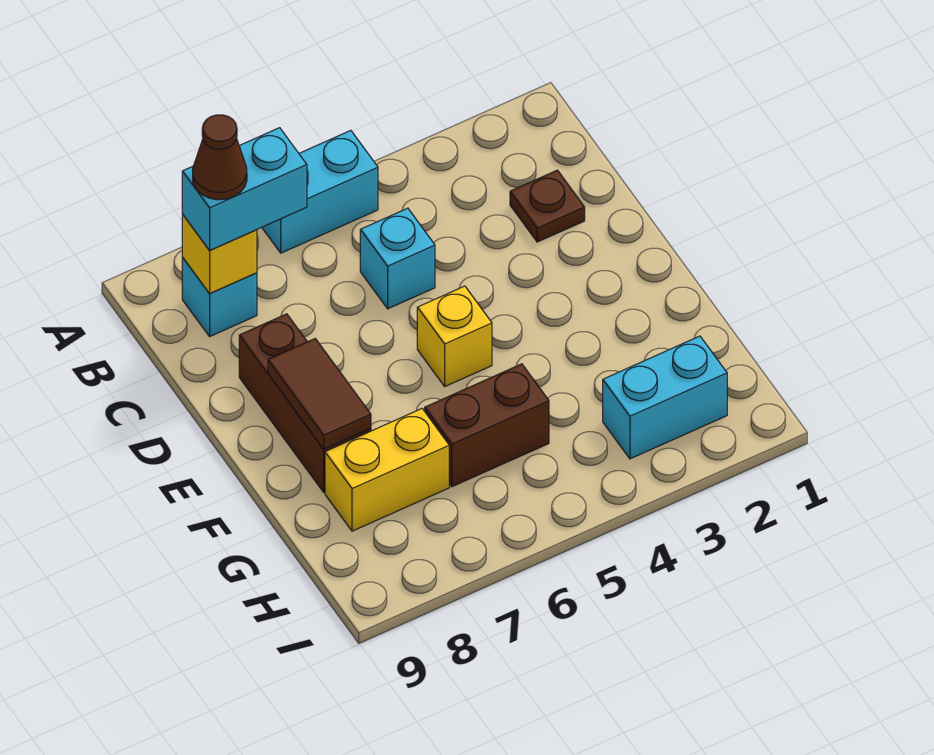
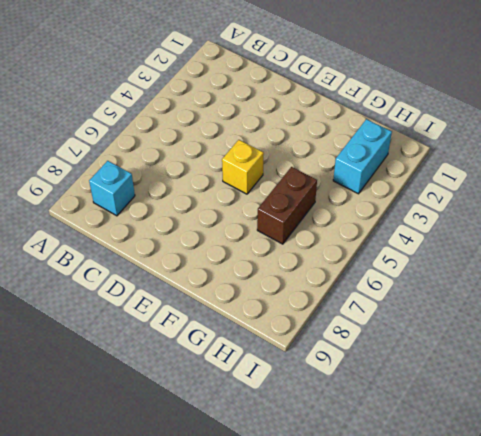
none -> cyan brick A5:A6 level 1
none -> brown plate C2 level 1
none -> cyan brick C5 level 1

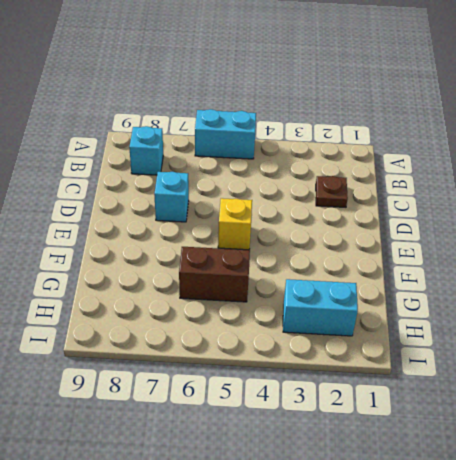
cyan brick D7 level 1 -> cyan brick C5 level 1
none -> brown brick D8:F8 level 1
none -> yellow brick G7:G8 level 1
none -> yellow brick B8 level 2

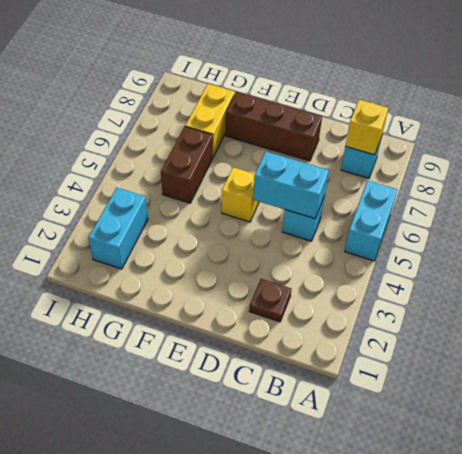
cyan brick C5:D5 level 2 -> cyan brick B7:B8 level 3
none -> brown tile E8:F8 level 2
none -> brown cone B8 level 4

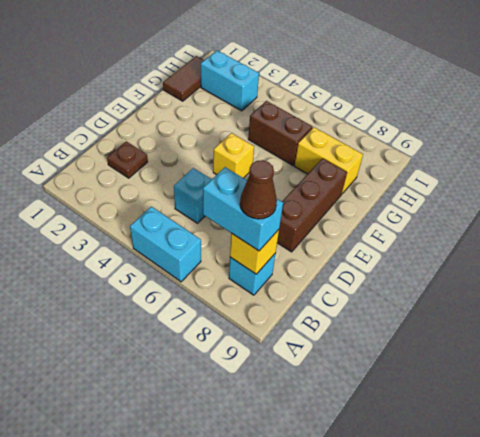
brown tile G1:H1 level 1 -> brown tile E8:F8 level 2

